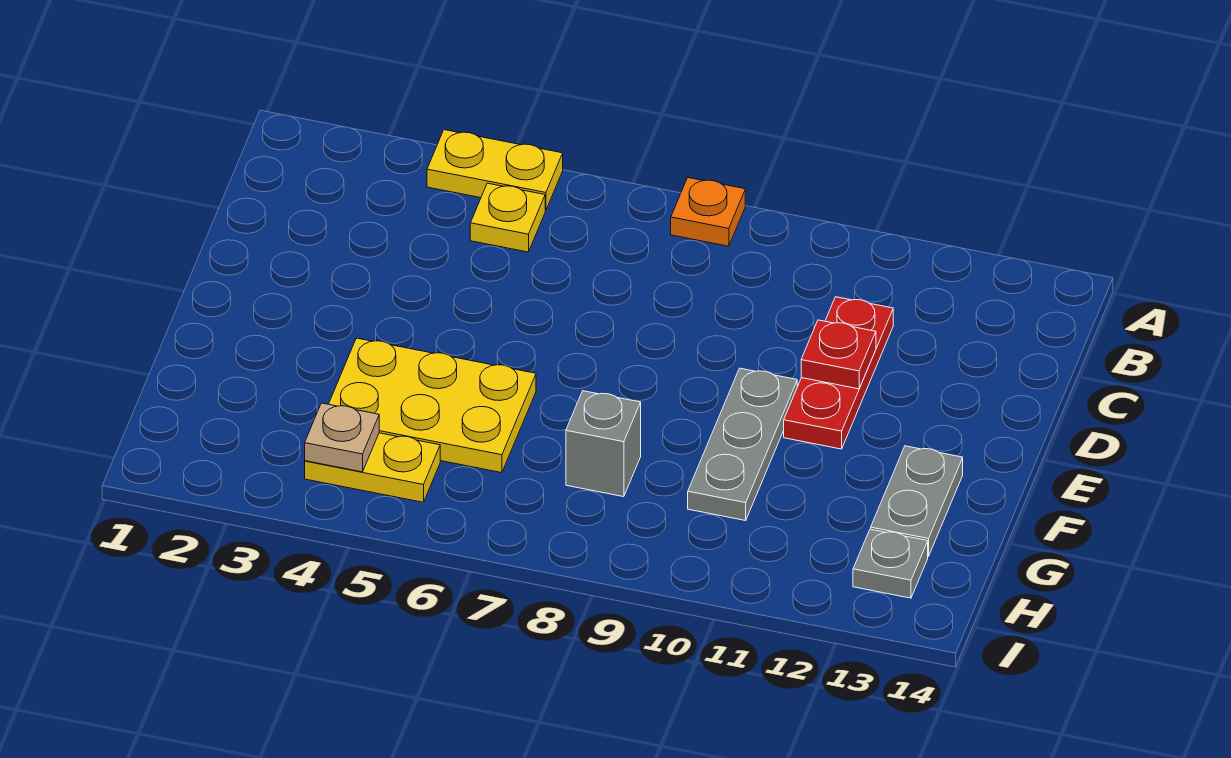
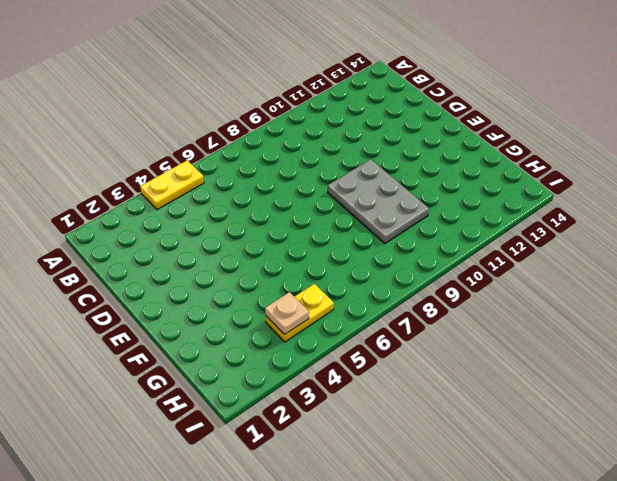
grey plate E9:G10 level 1 -> grey plate E10:G10 level 1
none -> orange plate A8 level 1
none -> yellow plate B5 level 1
none -> red plate C11:E11 level 1

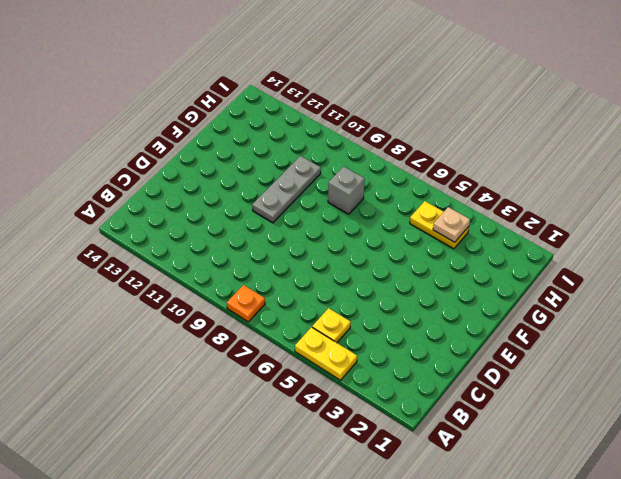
none -> red plate C11:E11 level 1
none -> yellow plate F4:G6 level 1
none -> grey plate F13:G13 level 1

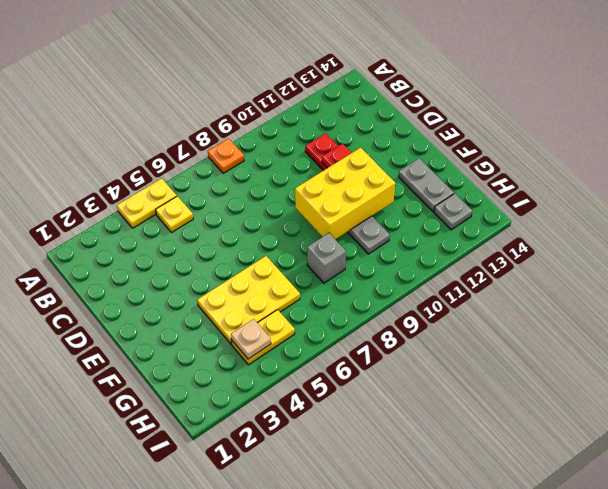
yellow brick E9:F11 level 2 -> none

